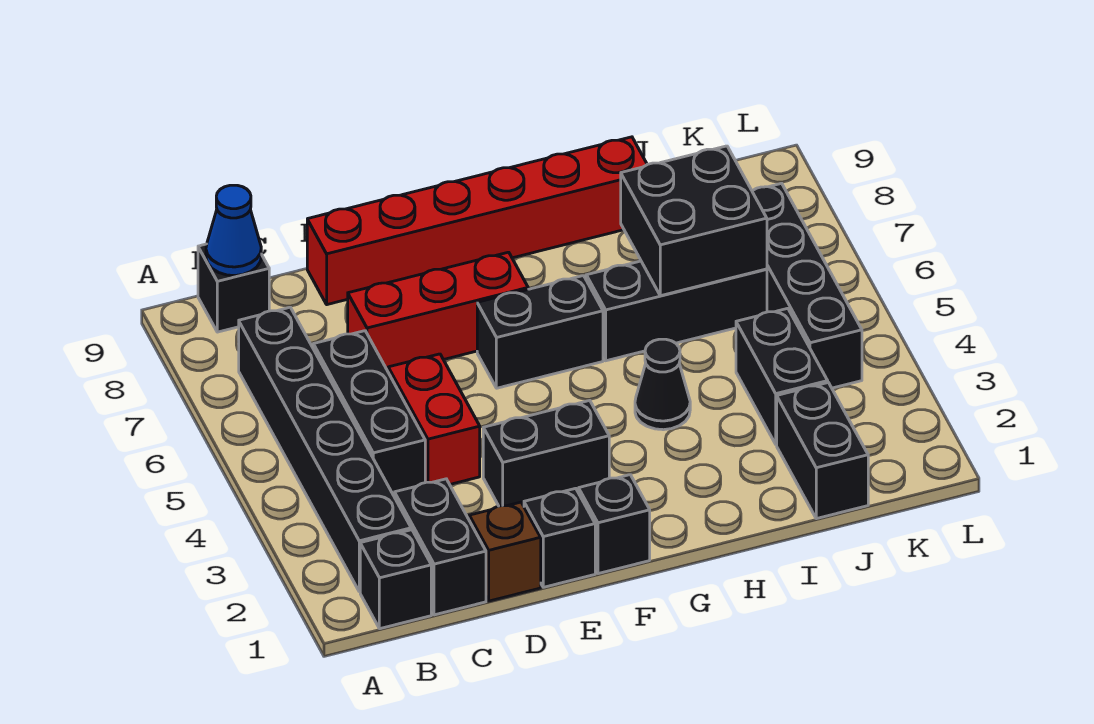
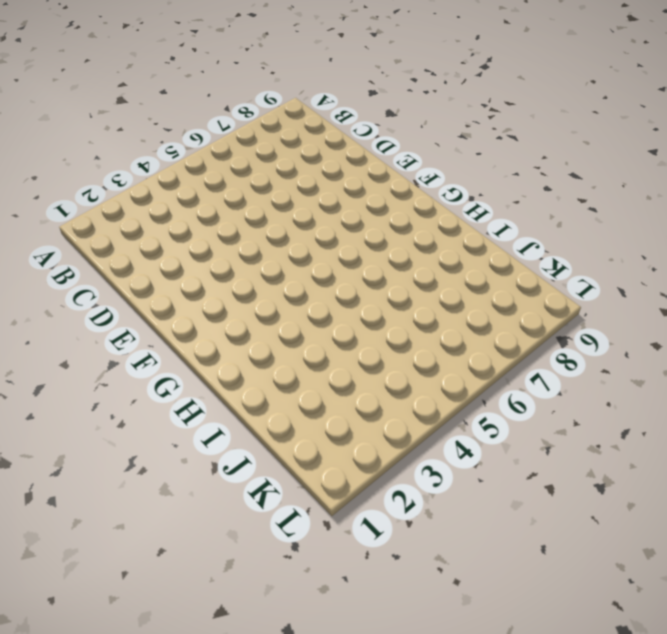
none -> black brick B1 level 1
none -> black brick B2:B7 level 1
none -> black brick B9 level 1

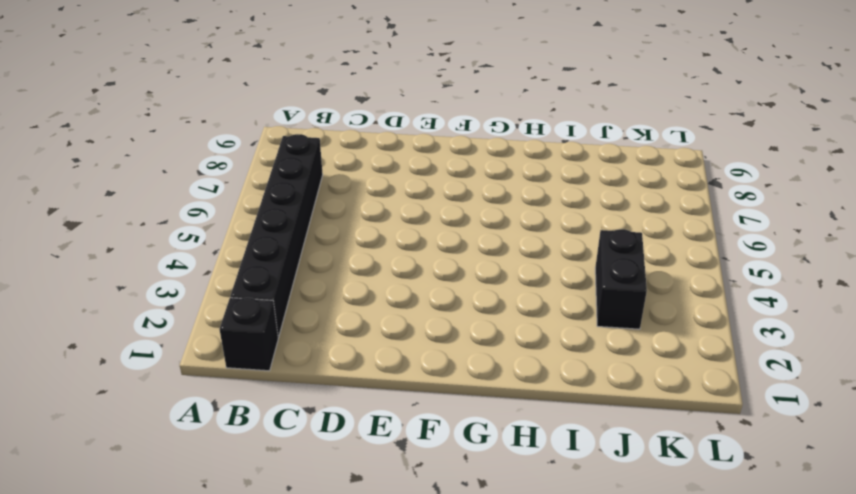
none -> black brick B9 level 1
none -> black brick C1:C2 level 1
none -> black brick C4:C6 level 1

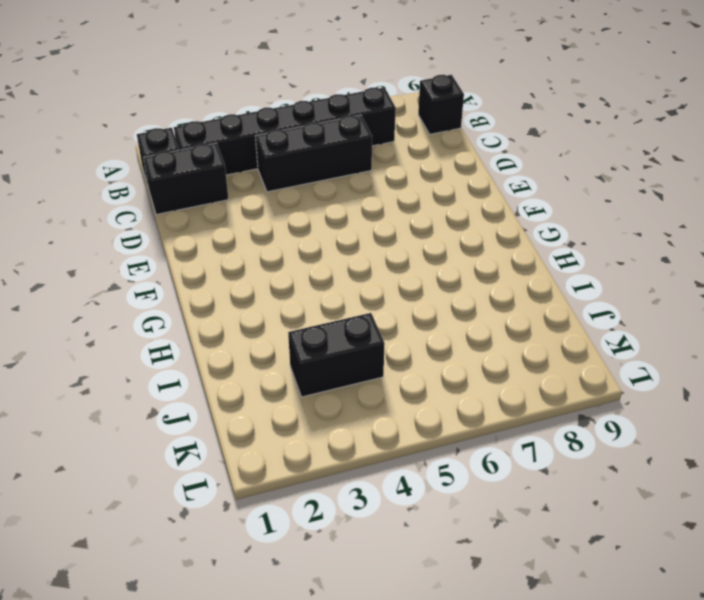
none -> brown brick D1 level 1
none -> red brick D4:D5 level 1
none -> red brick D7:F7 level 1

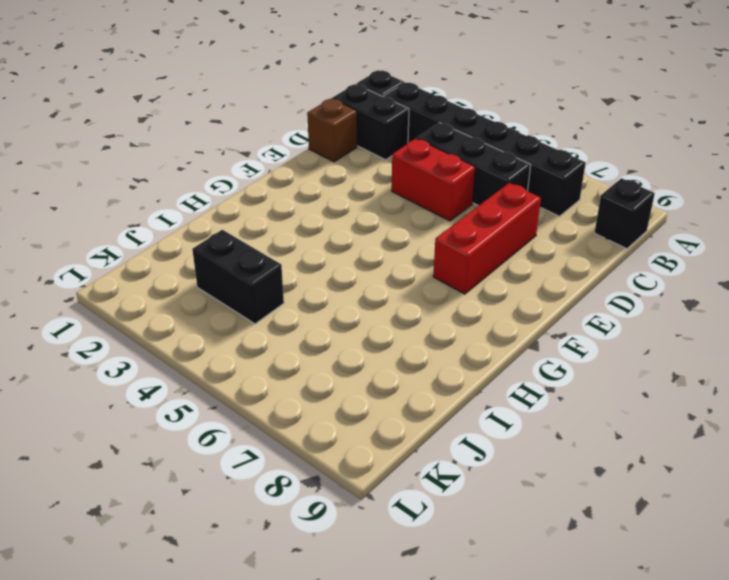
none -> red brick D9:I9 level 1
none -> black brick E1 level 1
none -> black brick E3:F3 level 1

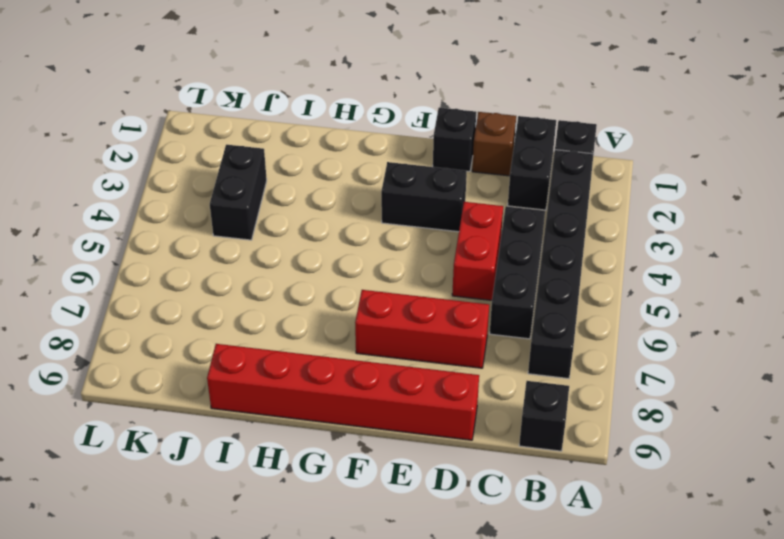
none -> black brick F1 level 1
none -> black brick F6:G6 level 1
none -> black cone H4 level 1

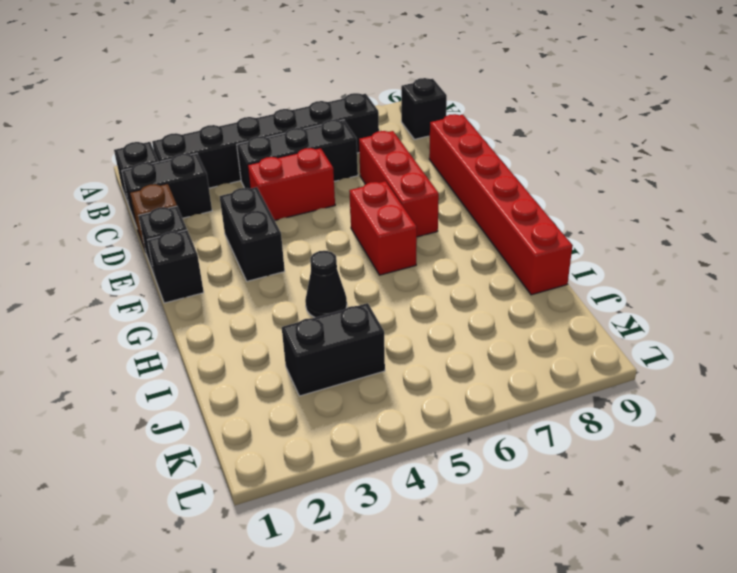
red brick F6:G6 level 1 -> black brick F6:G6 level 1
none -> black brick H6:J6 level 1
none -> black brick J1:J2 level 1
none -> black brick K4:K7 level 1

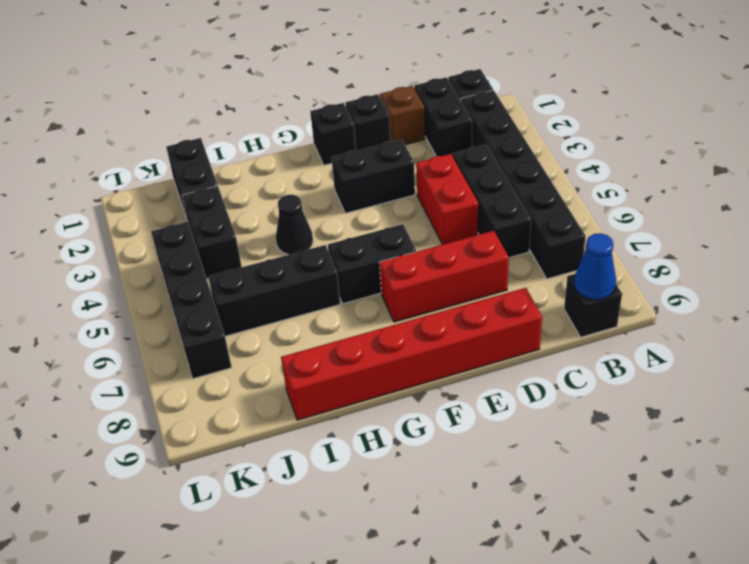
none -> black brick I6:J7 level 2

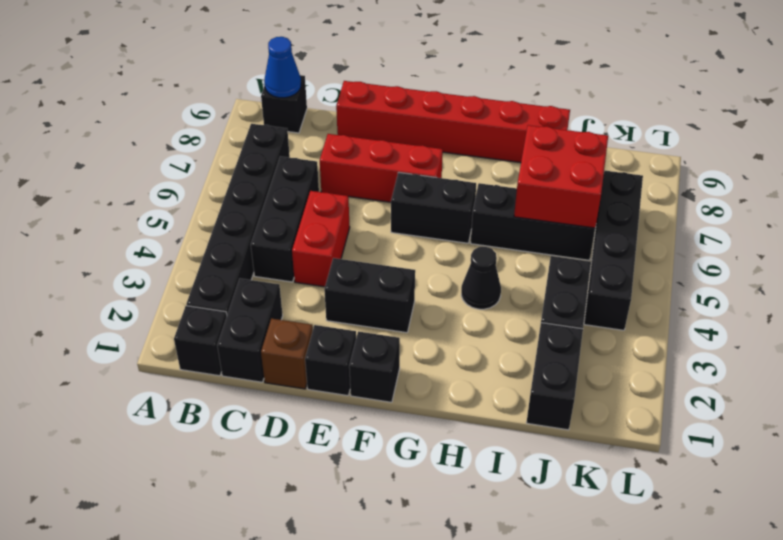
red brick I6:J7 level 2 -> black brick I6:J7 level 2

